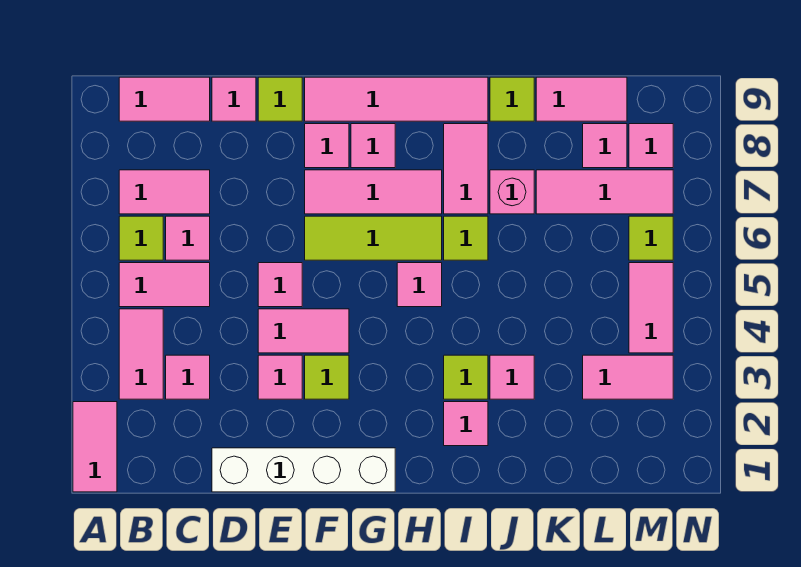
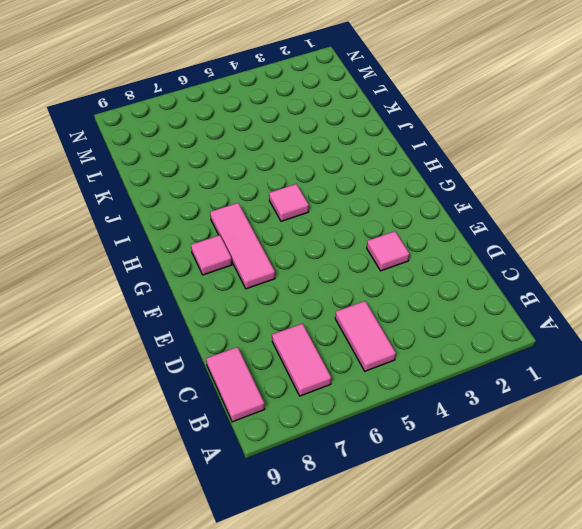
none -> pink tile A1:A2 level 1
none -> pink tile B3:B4 level 1
none -> lime tile B6 level 1
none -> pink tile C3 level 1

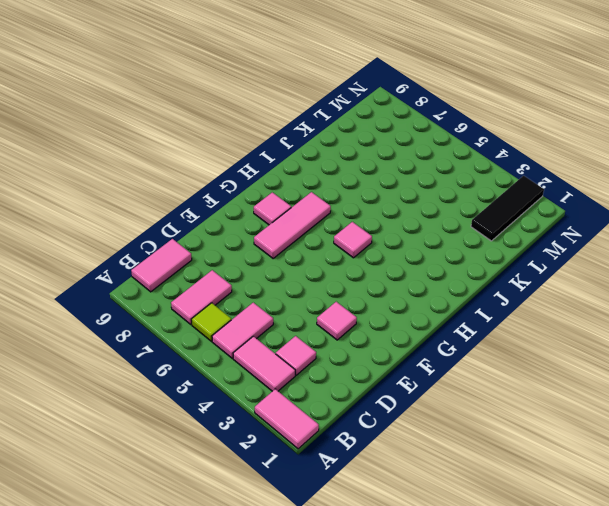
black tile L2:N2 level 1 -> none
none -> pink tile C6 level 1
none -> white brick D1:G1 level 1
none -> pink tile D9 level 1
none -> pink tile E4:F4 level 1

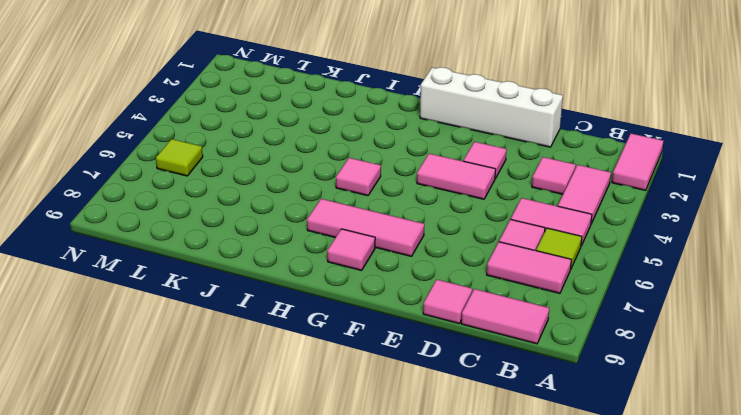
none -> pink tile E5 level 1
none -> lime tile E9 level 1
none -> lime tile F3 level 1
none -> lime tile F6:H6 level 1

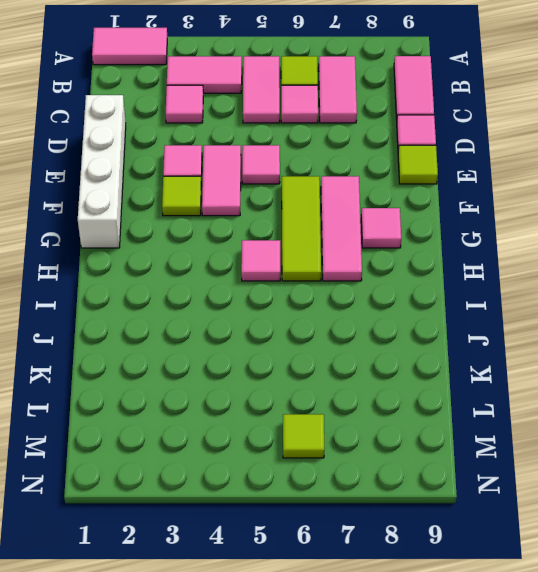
none -> pink tile F8 level 1
none -> pink tile F9:I9 level 1
none -> pink tile I2 level 1
none -> lime tile I3 level 1

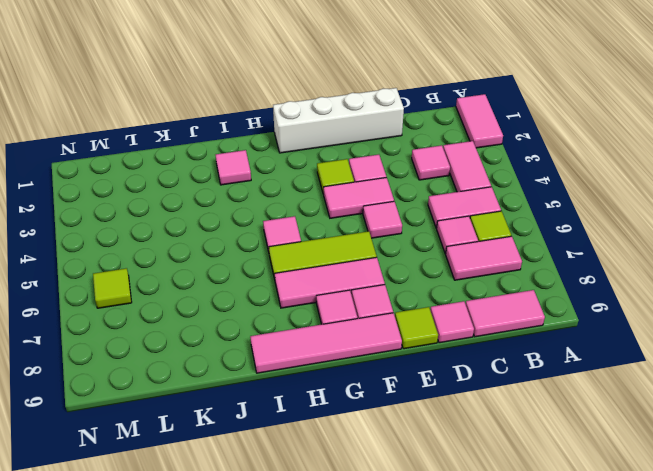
none -> lime tile I3 level 1
none -> lime tile I6 level 1
none -> pink tile I7:I8 level 1
none -> pink tile J3 level 1

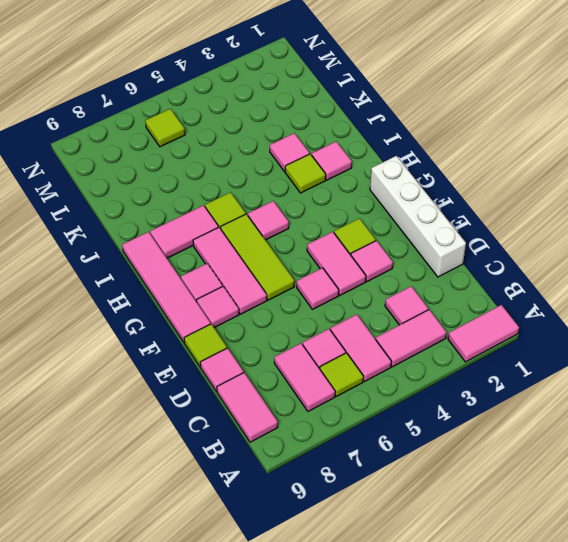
none -> pink brick J7 level 1
none -> lime tile J9 level 1
none -> pink tile K7:M7 level 1
none -> pink tile K9:L9 level 1

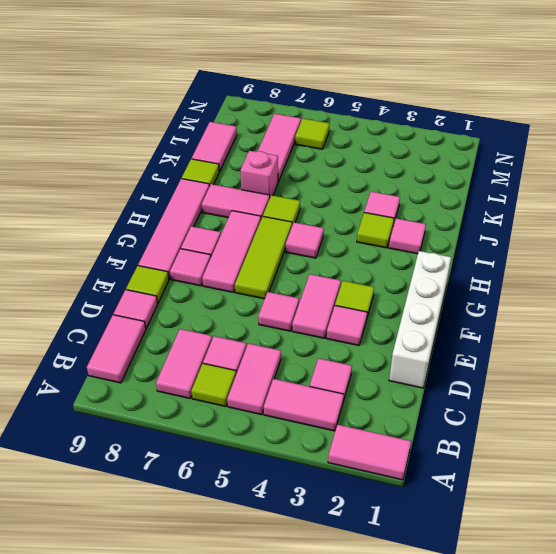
none -> pink tile L3:M3 level 1
none -> pink tile L8 level 1
none -> pink tile M4:M5 level 1
none -> pink tile M8 level 1

